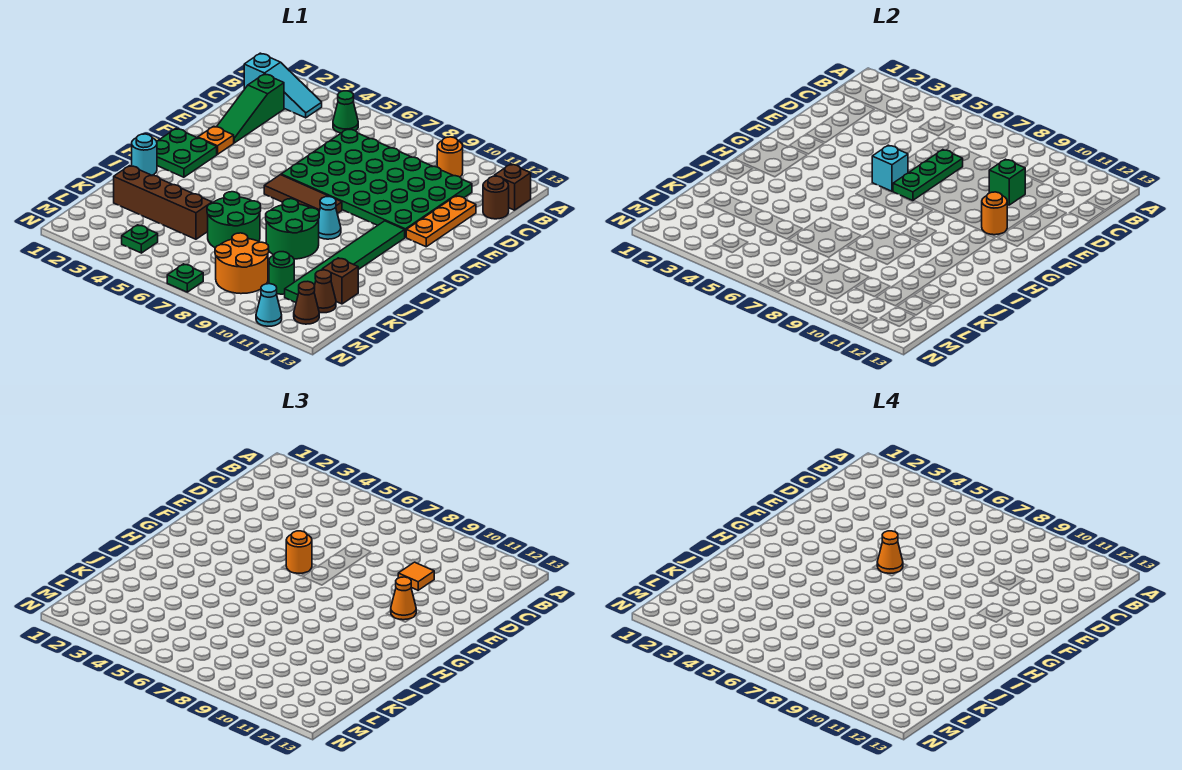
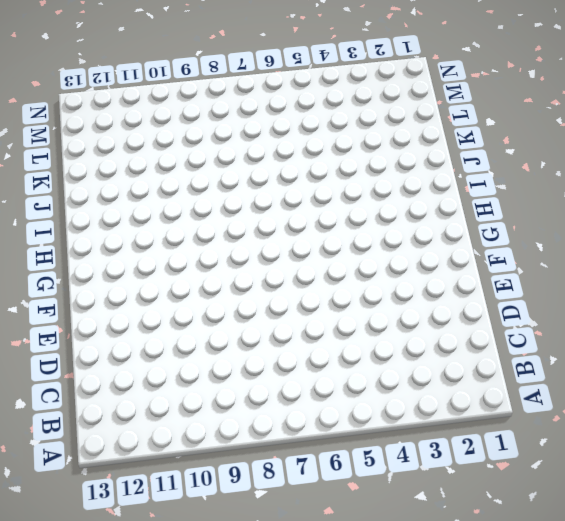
none -> cyan slope B1:B3 level 1 top 1
none -> green cone B5 level 1
none -> orange round brick B10 level 1
none -> brown brick B13 level 1

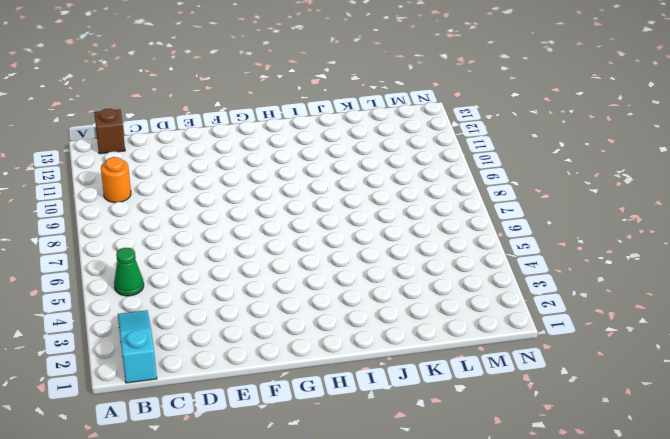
none -> green slope C2:E2 level 1 top C
none -> green plate C6:F11 level 1
none -> brown round brick C13 level 1
none -> orange plate D12:F12 level 1

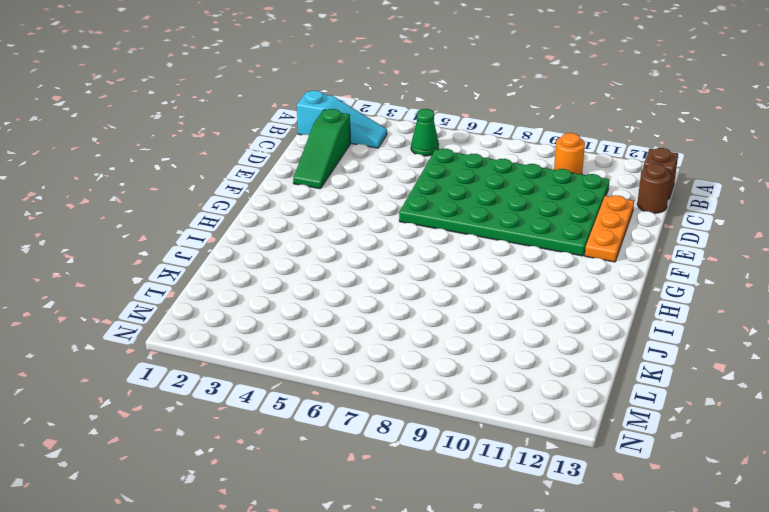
none -> orange plate F2 level 1
none -> green plate G1:H2 level 1
none -> brown tile G6:G8 level 1
none -> green tile G11:L11 level 1

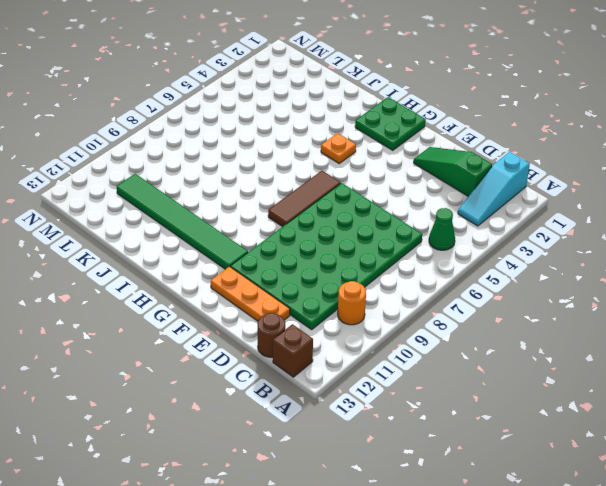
orange plate H4 level 1 -> orange plate F2 level 1
none -> cyan cone H9 level 1
none -> cyan round brick I1 level 1
none -> green round brick I8:J9 level 1
none -> green round brick J6:K7 level 1

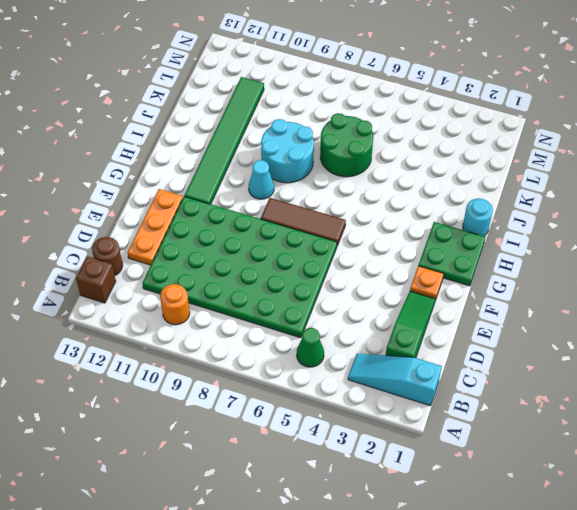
cyan round brick I8:J9 level 1 -> green round brick I8:J9 level 1
none -> brown brick K2:K5 level 1
none -> brown brick K12 level 1
none -> orange round brick L8:M9 level 1
none -> green round brick L10 level 1

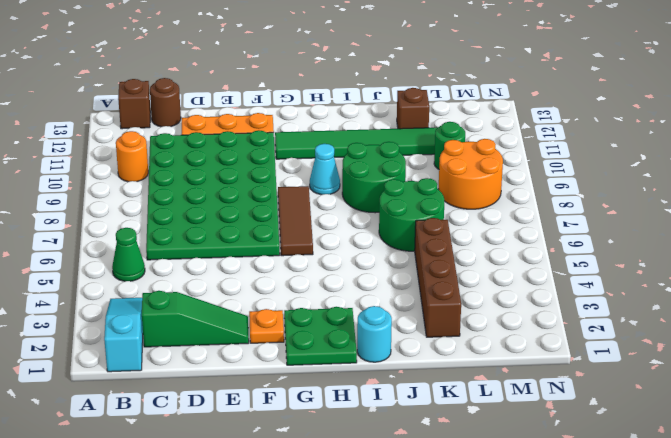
none -> brown cone L12 level 1
none -> green plate M4 level 1
none -> brown cone M12 level 1
none -> green plate N7 level 1

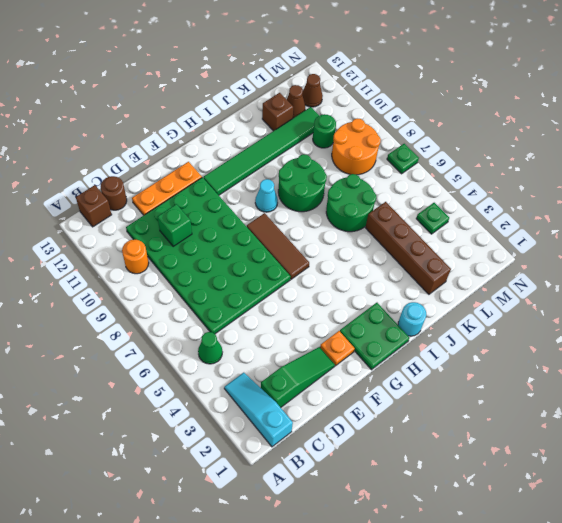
none -> cyan cone N11 level 1
none -> green plate D7:F7 level 2
none -> cyan brick F6 level 2
none -> orange round brick F11 level 2

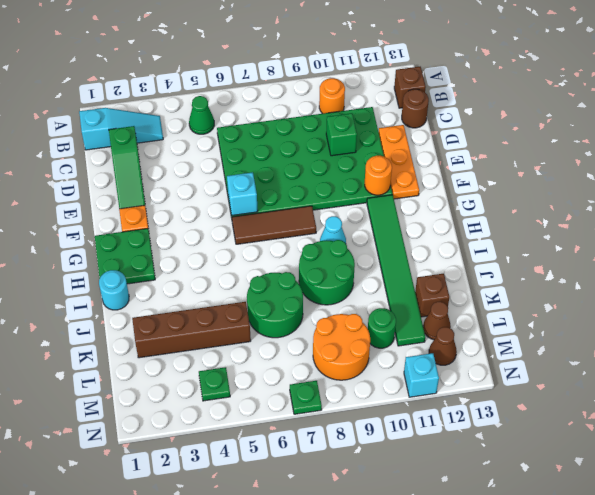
cyan brick N11 level 1 -> cyan cone N11 level 1
none -> green plate D7:F7 level 2
none -> orange tile D10 level 3
none -> orange round brick F6 level 3
none -> orange cone F11 level 3

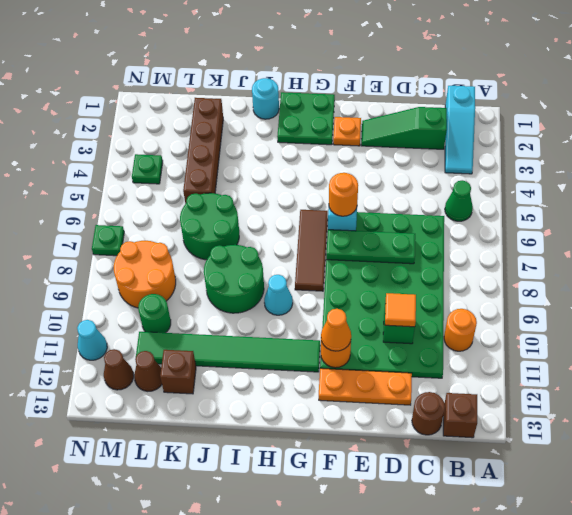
none -> orange cone F6 level 4

